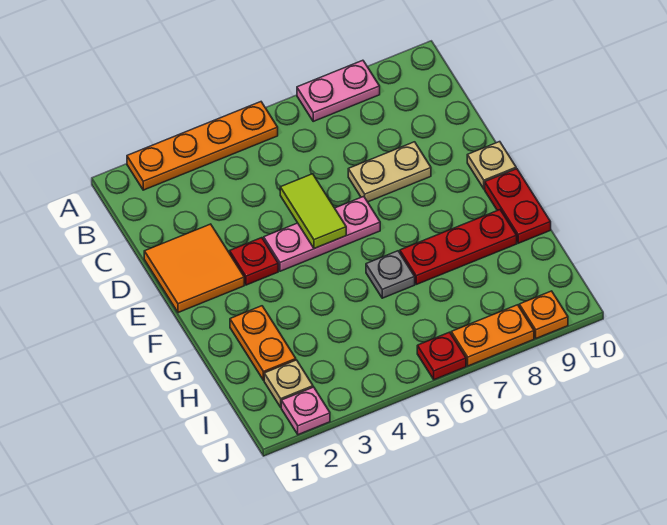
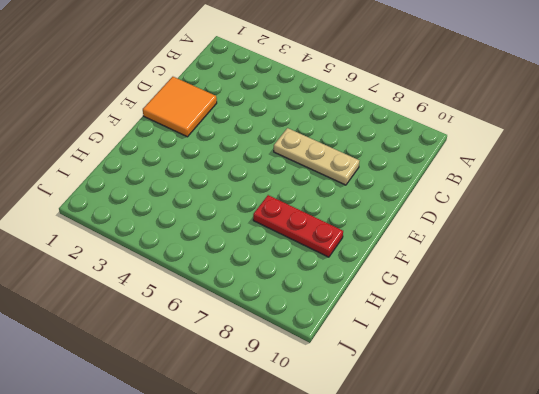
tan plate D6:D8 level 1 -> tan plate D7:D8 level 1
none -> orange plate A2:A5 level 1
none -> pink plate A7:A8 level 1
none -> red plate E3 level 1

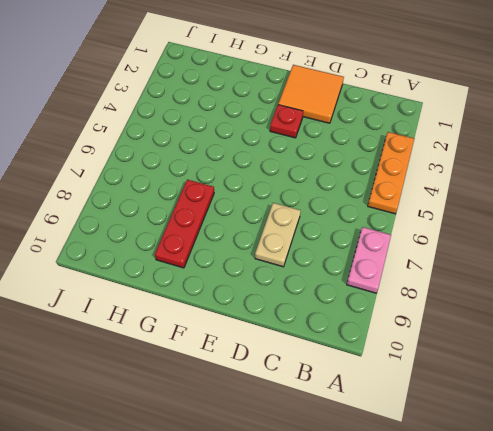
orange plate A3:A5 level 1 -> orange plate A2:A5 level 1
none -> pink plate E4:E6 level 1
none -> tan plate E10 level 1
none -> red plate F10:G10 level 1

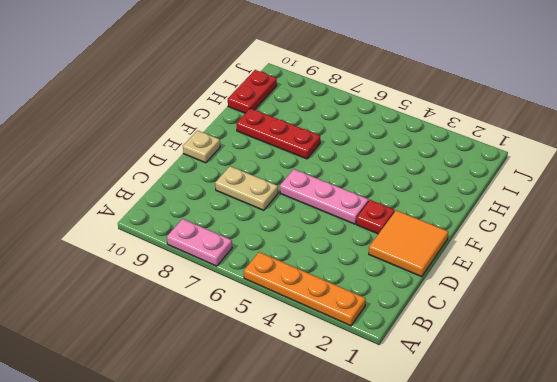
red plate H10:I10 level 1 -> red plate F10:G10 level 1
none -> orange plate G2:H2 level 1
none -> grey plate G6 level 1
none -> tan plate I2 level 1

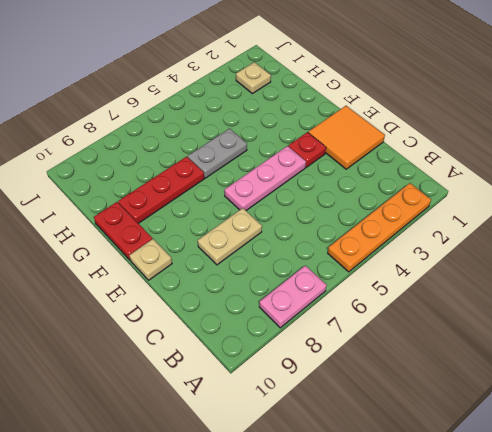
grey plate G5:G6 level 1 -> grey plate G6 level 1
none -> orange plate G2:H2 level 1
none -> pink plate J2 level 1
none -> red plate J6 level 1

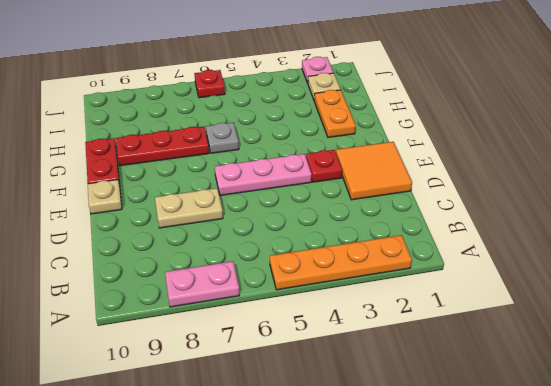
none -> orange plate J7:J8 level 1
none -> orange plate J9 level 1
none -> lime tile D5:E5 level 2

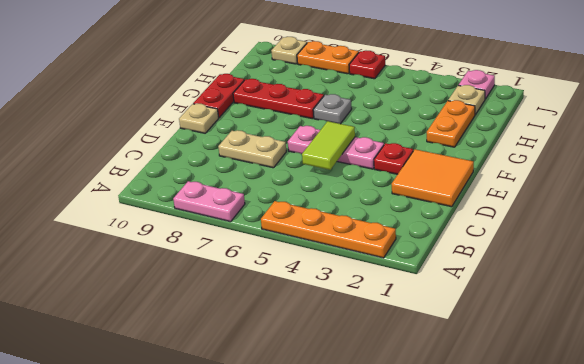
tan plate J9 level 1 -> orange plate J9 level 1

